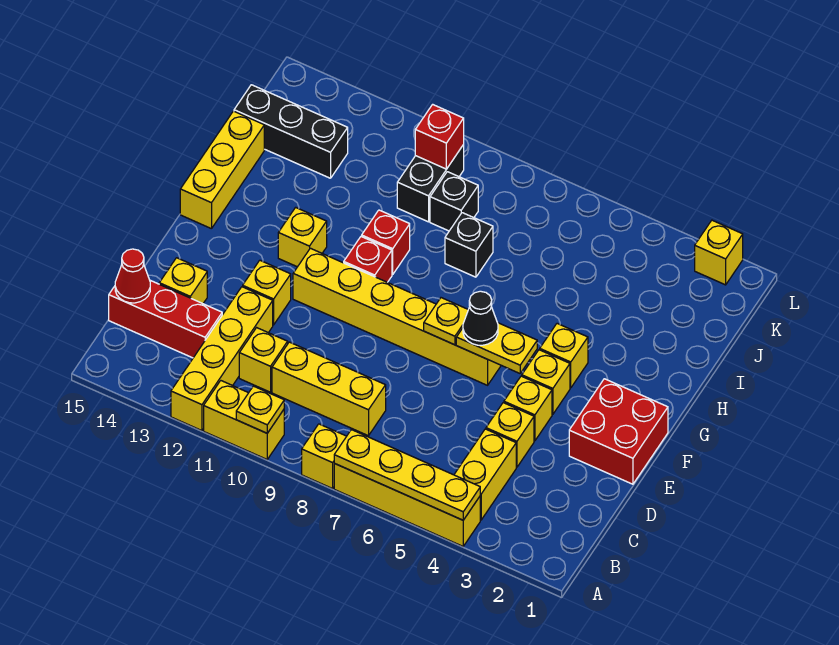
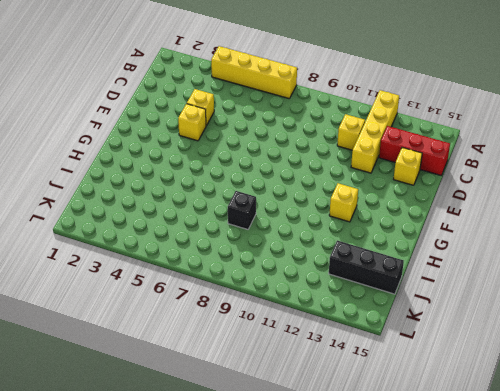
none -> yellow brick A8 level 1
none -> yellow brick A10:A11 level 1
none -> yellow brick B4:C4 level 1
none -> yellow brick C8:C10 level 1

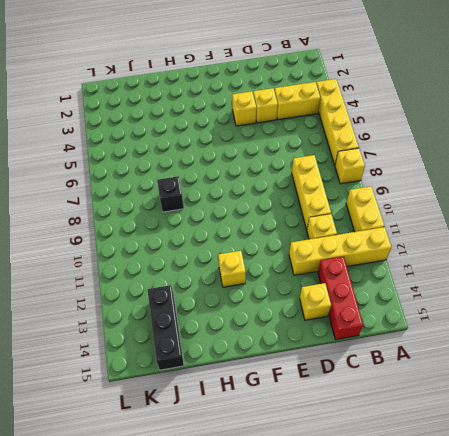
none -> red brick E1:F2 level 1
none -> yellow brick E12 level 1
none -> yellow brick F4 level 1
none -> yellow brick F6:F11 level 1

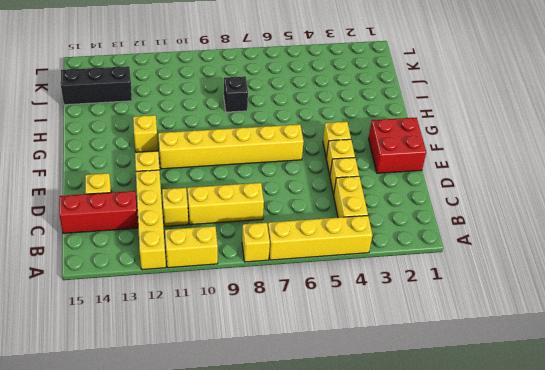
none -> yellow brick G4 level 1
none -> red brick G10 level 1
none -> yellow brick G15:I15 level 1
none -> red brick H10 level 1

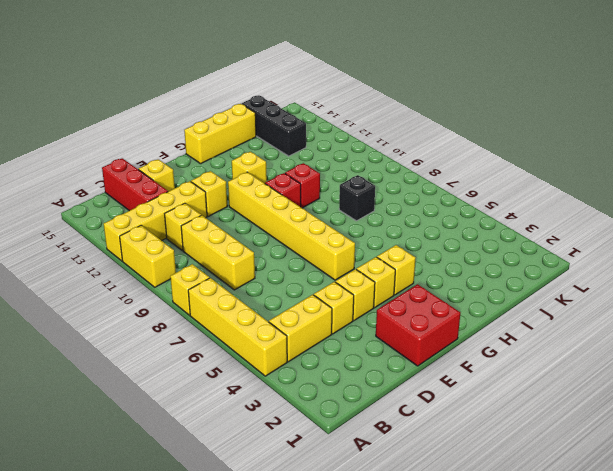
none -> black brick J9 level 1
none -> black brick J10:K10 level 1
none -> yellow brick L2 level 1
none -> yellow plate A4:A7 level 2

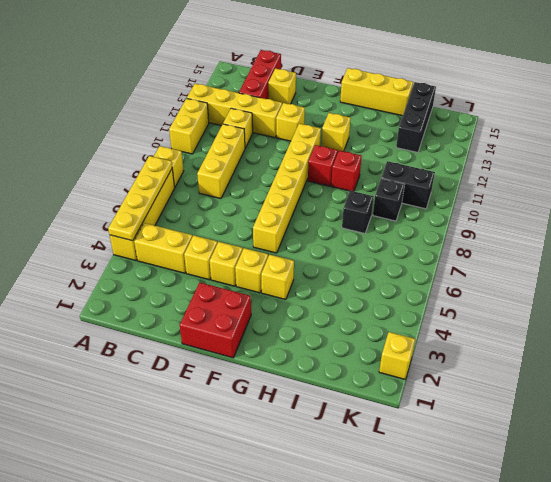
none -> yellow plate A10 level 2
none -> red cone C15 level 2
none -> yellow plate F5:F6 level 2
none -> yellow plate F7 level 2

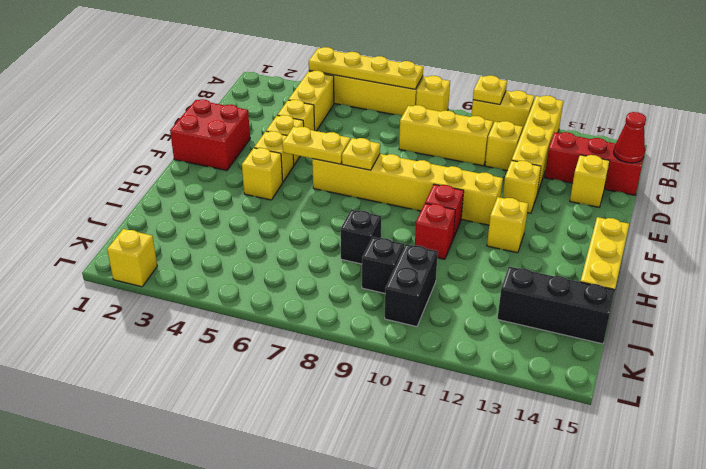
none -> red brick K10 level 2
none -> black cone F6 level 3

